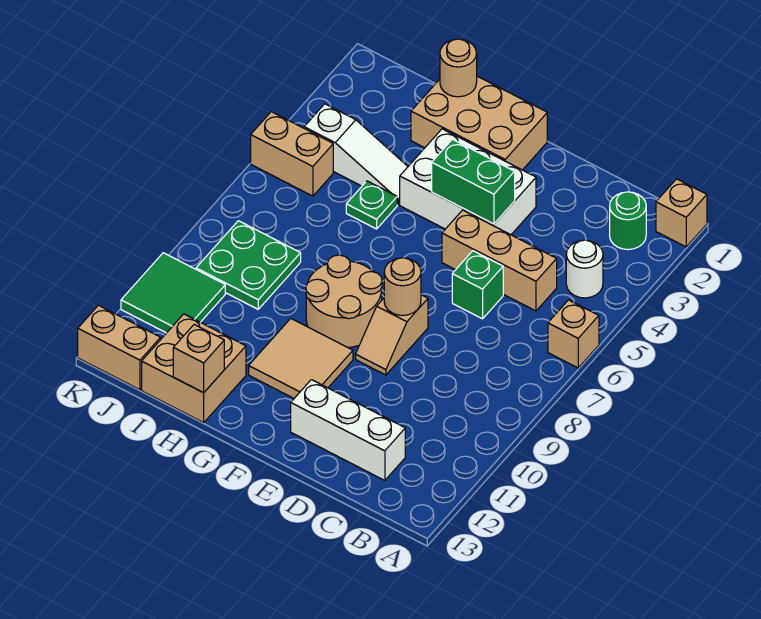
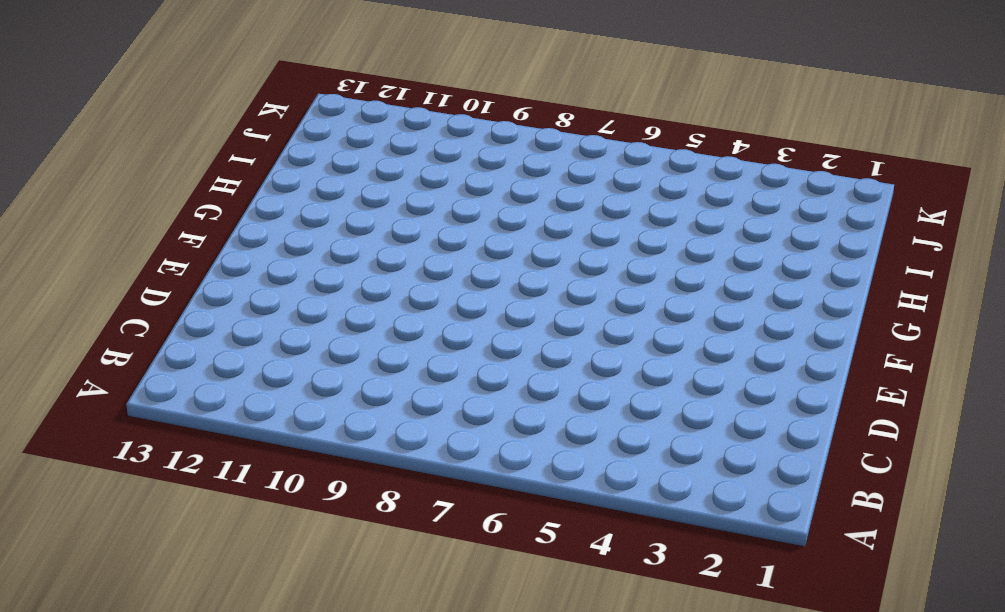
none -> tan brick A1 level 1
none -> tan brick A6 level 1
none -> green round brick B2 level 1

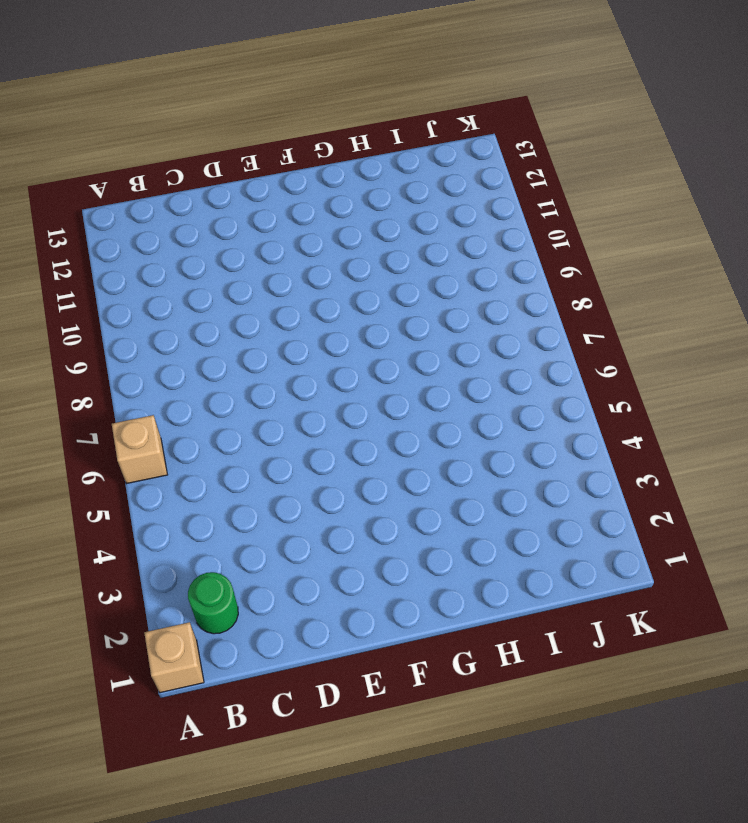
none -> white round brick B4 level 1
none -> tan brick C5:E5 level 1
none -> white brick C12:E12 level 1

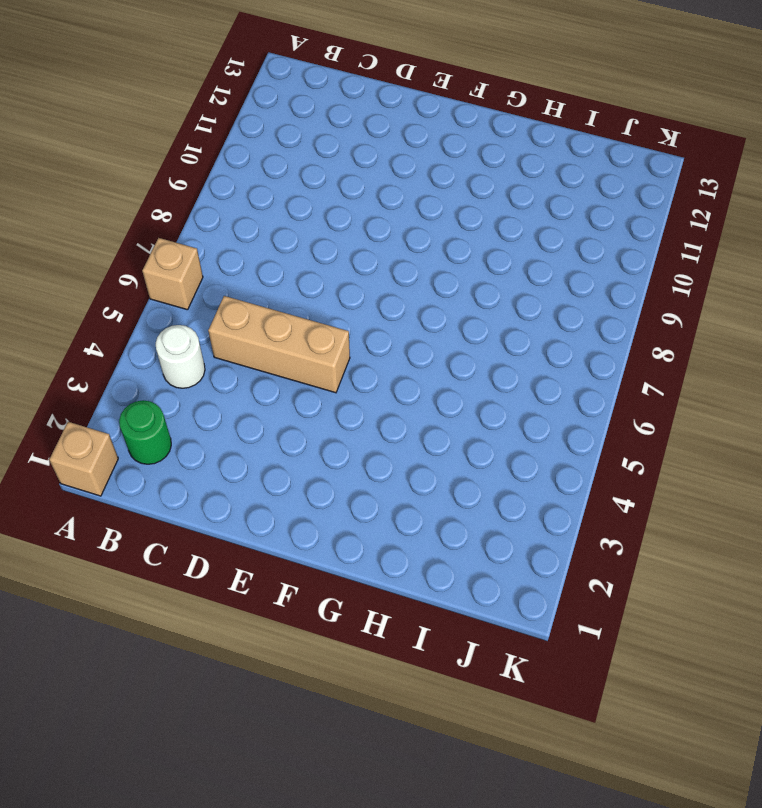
none -> white brick C12:E12 level 1
none -> green brick D6 level 1
none -> white brick E3:G4 level 1

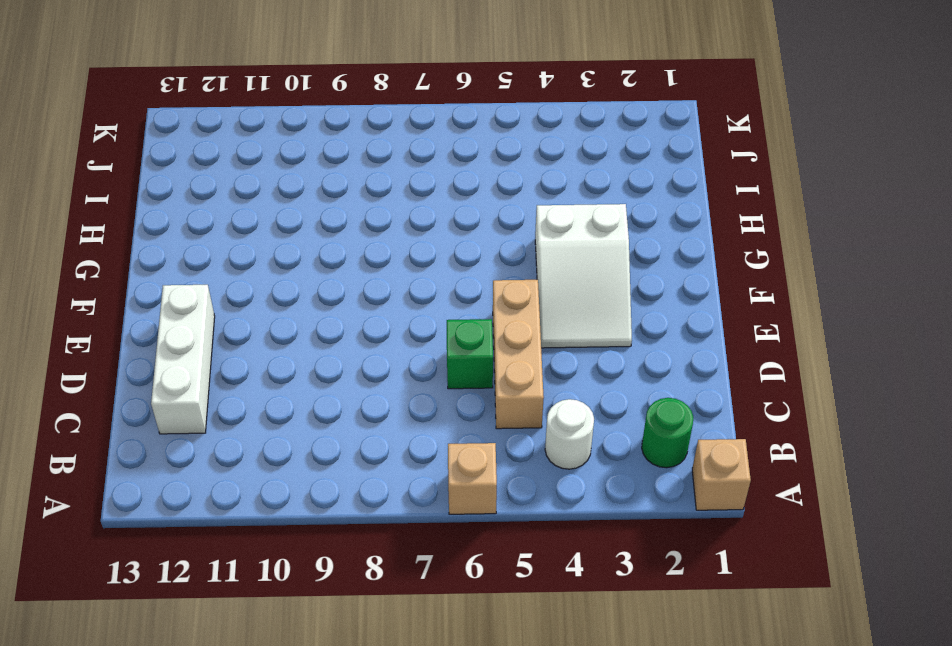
white slope E3:G4 level 1 top G -> white brick E3:G4 level 1
none -> tan slope E8:E9 level 1 top 8
none -> tan brick F1:H2 level 1
none -> tan round brick F8:G9 level 1

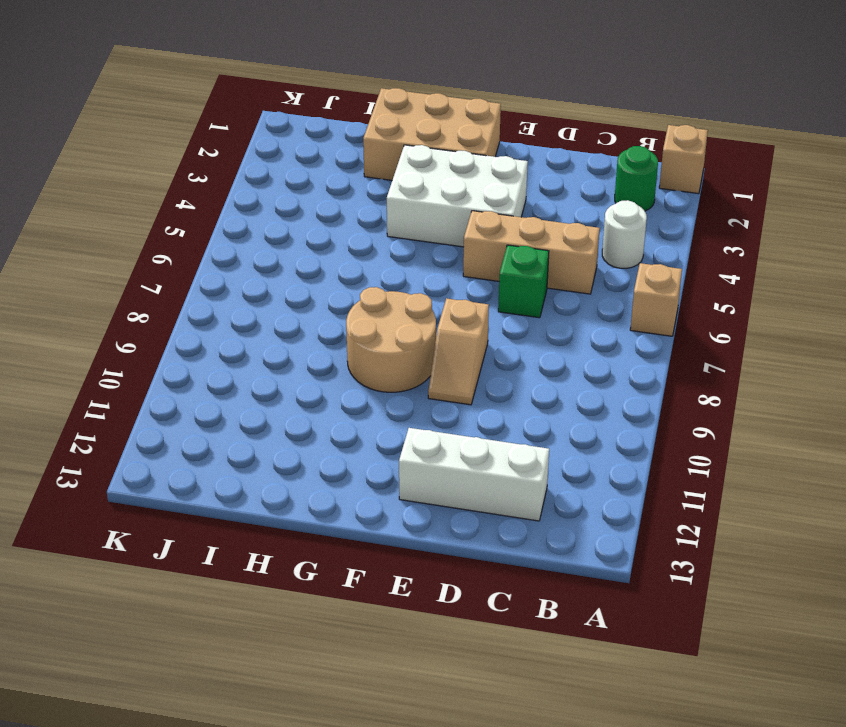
none -> tan tile F10:G11 level 1
none -> white slope H4:J4 level 1 top J
none -> green plate H5 level 1

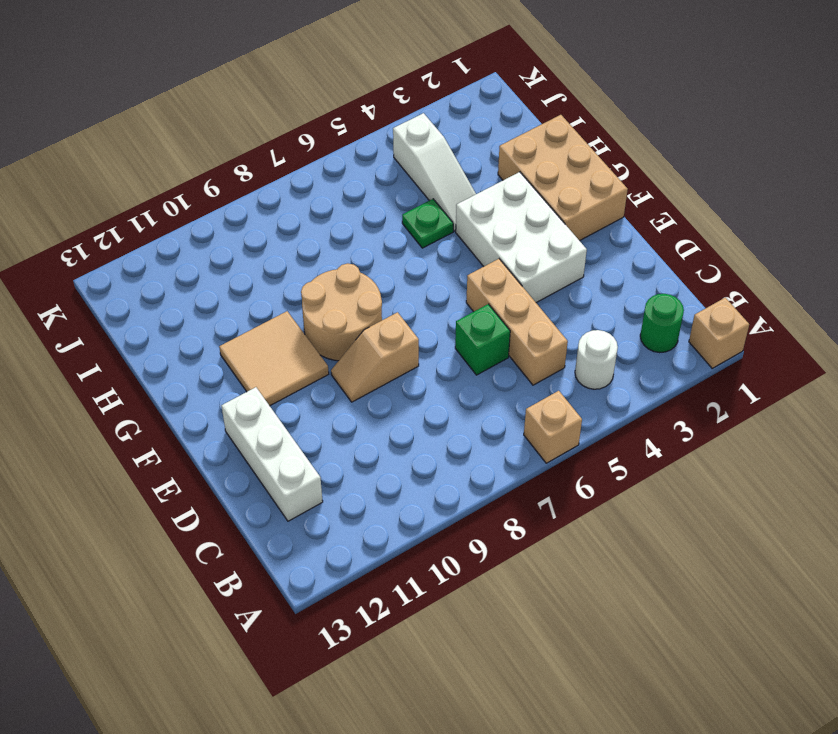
none -> tan brick H12:I13 level 1
none -> green plate I8:J9 level 1
none -> tan brick J5:K5 level 1

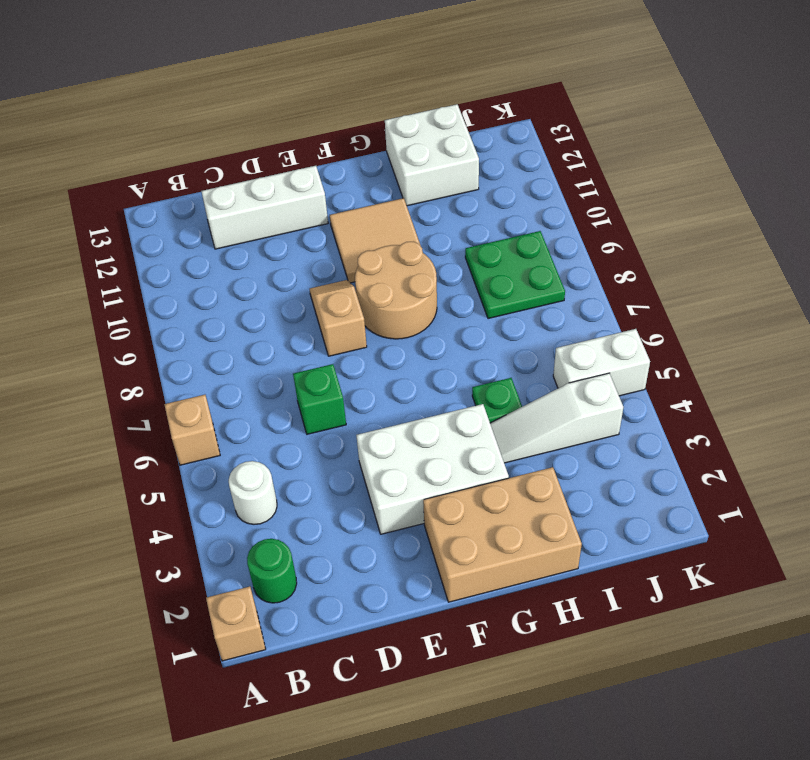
white brick H12:I13 level 1 -> tan brick H12:I13 level 1
white brick J5:K5 level 1 -> tan brick J5:K5 level 1
none -> tan brick C5:E5 level 1
none -> green tile J10:K11 level 1
none -> tan brick J13:K13 level 1

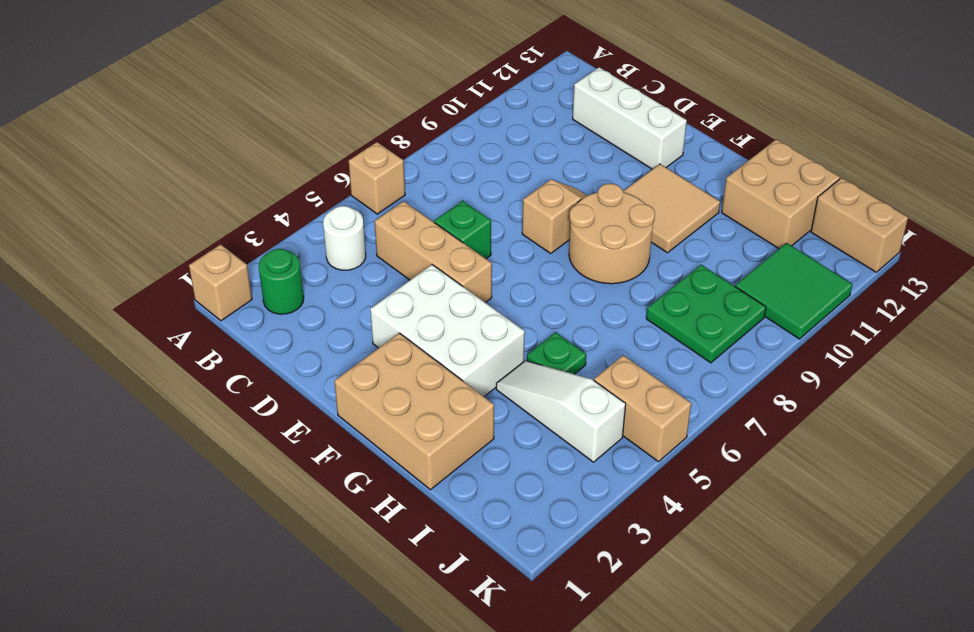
none -> green brick E4:F4 level 2
none -> tan round brick E8 level 2
none -> tan round brick H1 level 2

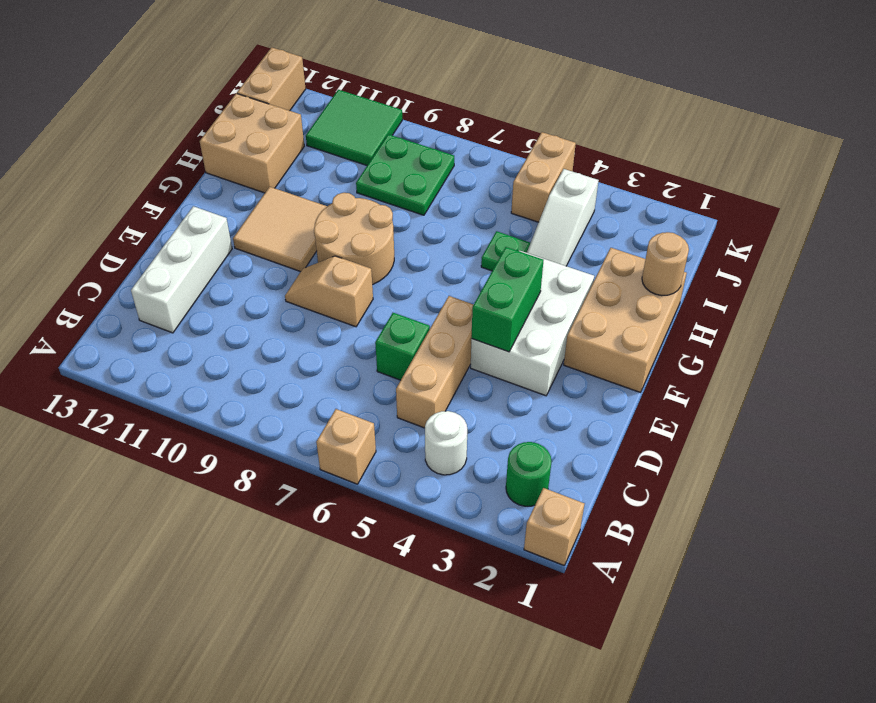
none -> tan round brick E8 level 2
none -> tan brick H13 level 2

